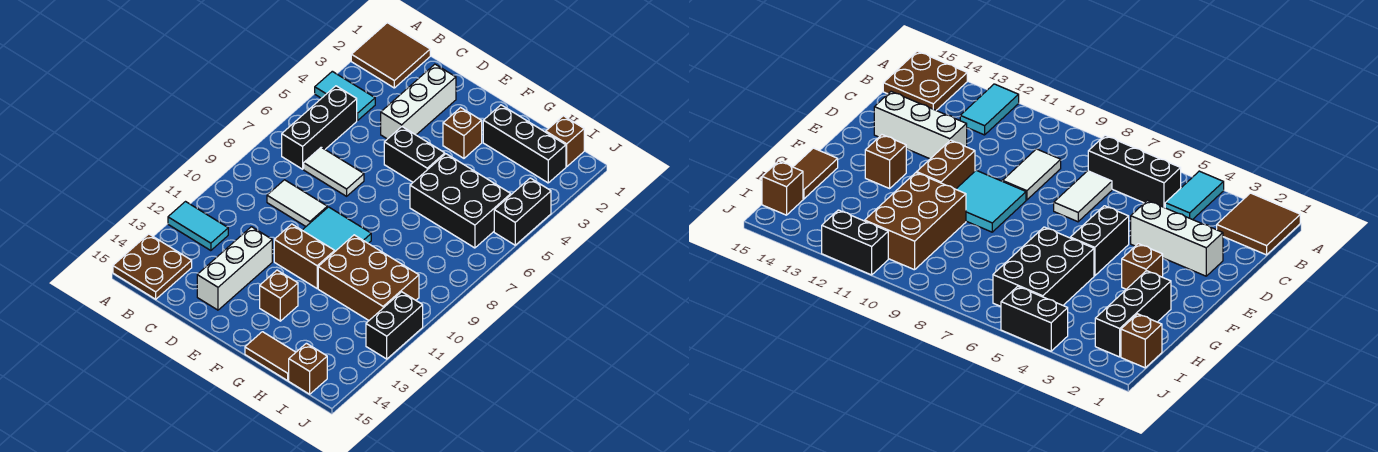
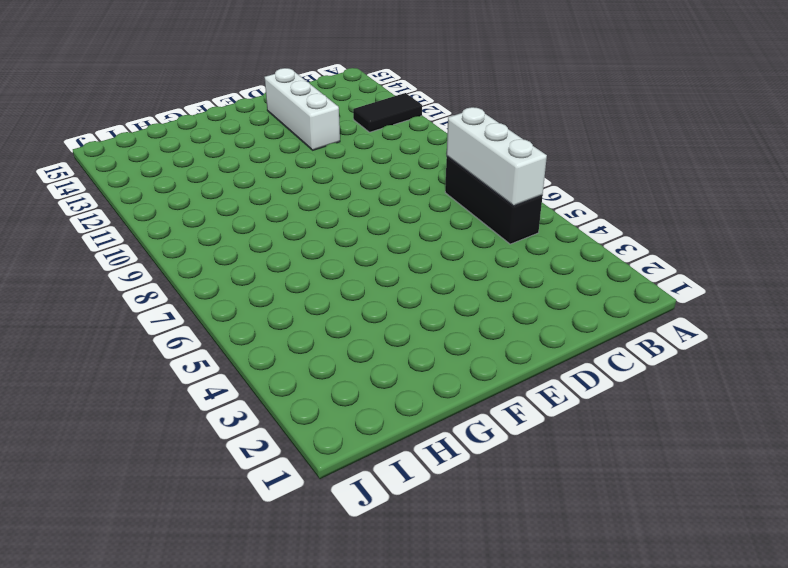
black tile A12:B12 level 1 -> cyan tile A12:B12 level 1
white brick B5:B7 level 2 -> white brick D2:D4 level 1
none -> brown tile A1:B2 level 1
none -> cyan tile A4:B4 level 1
none -> brown plate A14:B15 level 1

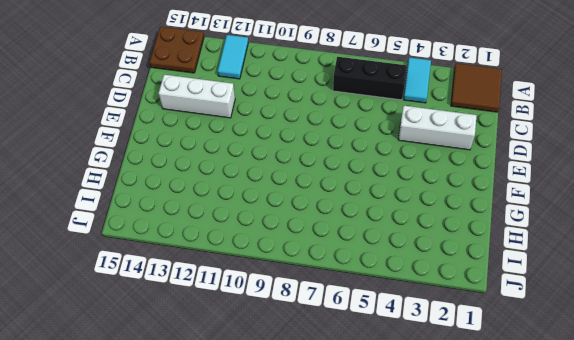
none -> white tile C7:D7 level 1
none -> white tile C9:D9 level 1
none -> black brick E5:F5 level 1

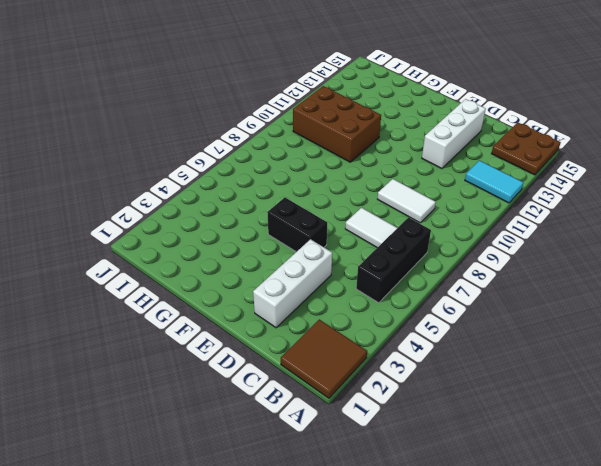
none -> cyan tile A4:B4 level 1
none -> cyan tile E9:F10 level 1
none -> brown brick E11:F11 level 1

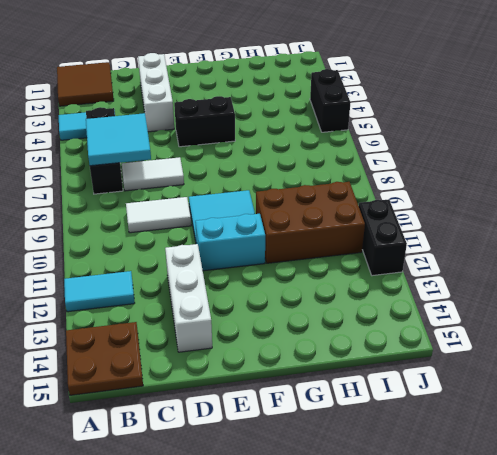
cyan tile B6:C7 level 2 -> none
cyan brick E11:F11 level 1 -> brown brick E11:F11 level 1
none -> brown brick F3 level 1
none -> brown brick F13 level 1
none -> black brick G2:I2 level 1

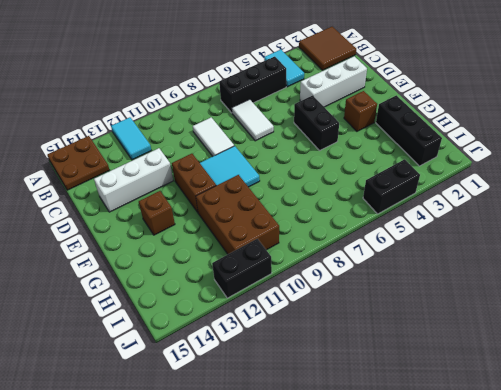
none -> black brick G5:I6 level 1
none -> brown tile G15:H15 level 1
none -> brown brick I1 level 1

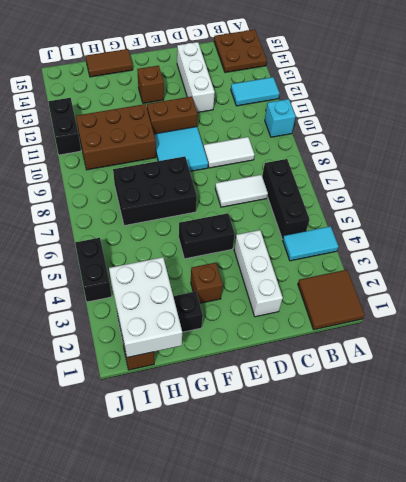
cyan brick A10 level 1 -> none
black brick F7:H8 level 1 -> black brick G5:I6 level 1
white brick H1:I3 level 2 -> none
none -> brown brick I15 level 1

